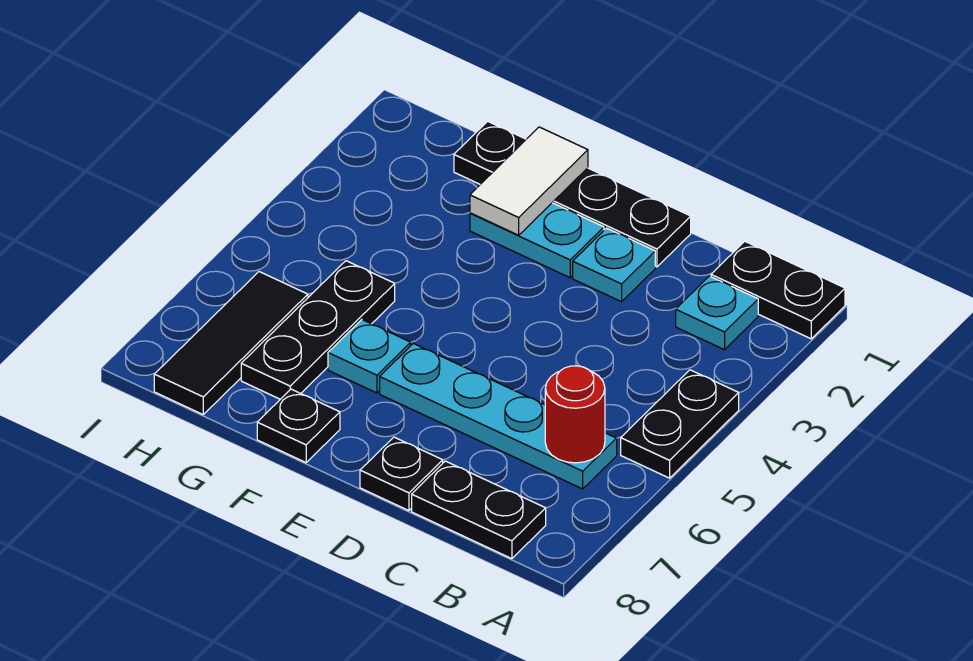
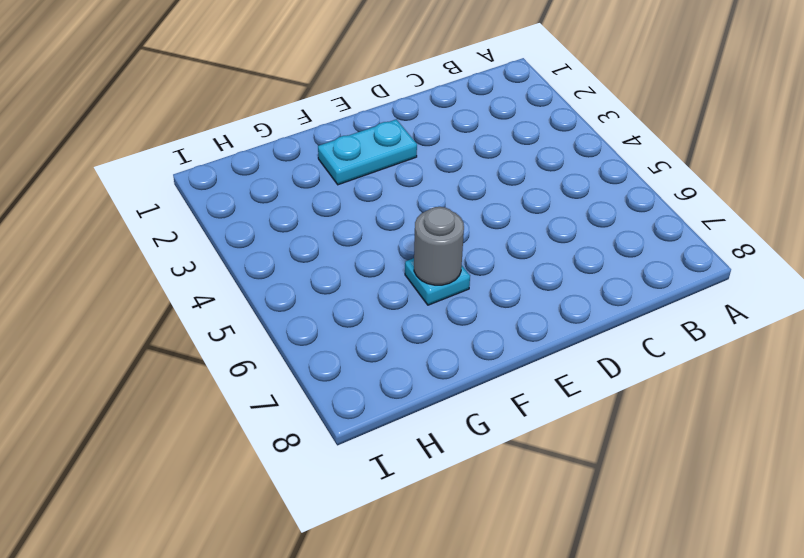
grey round brick F6 level 2 -> none
none -> black plate A1:B1 level 1
none -> black plate A4:A5 level 1
none -> cyan plate B2 level 1

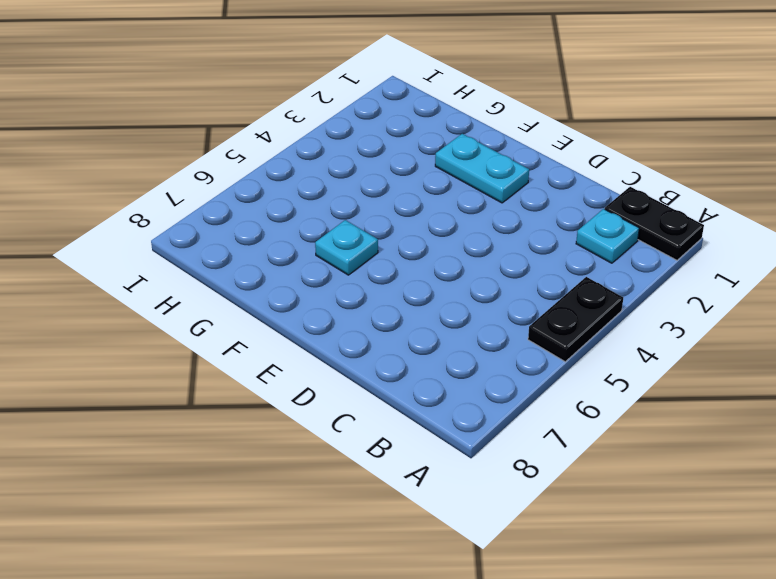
none -> cyan plate B6:E6 level 1
none -> black plate B8:C8 level 1
none -> black plate D1:G1 level 1

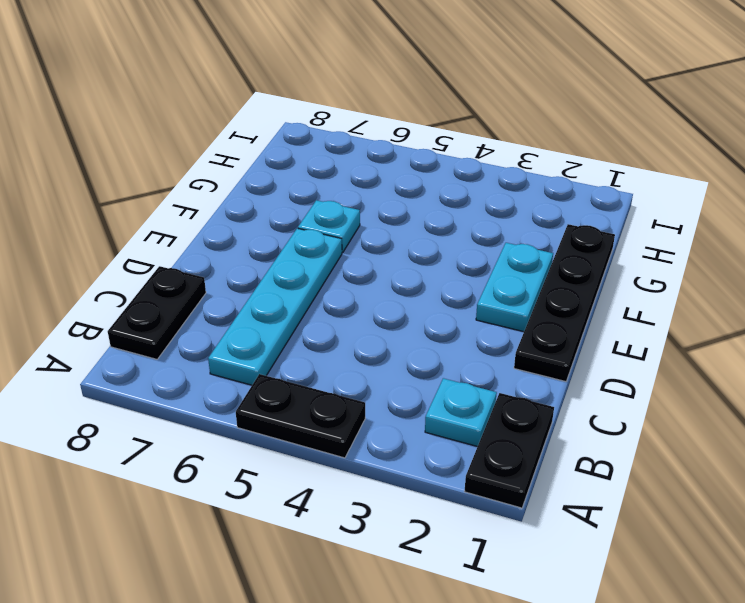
none -> cyan plate D2 level 1
none -> black plate D8 level 1
none -> black plate F8 level 1

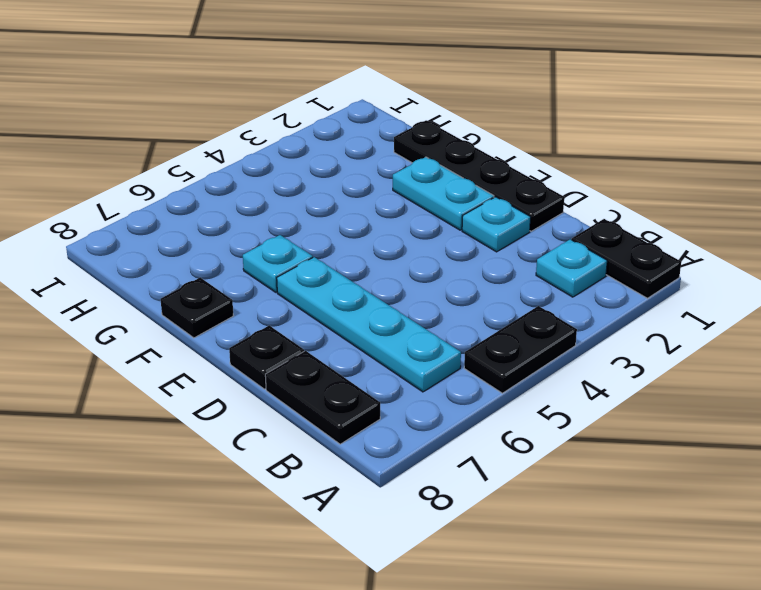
none -> black plate G5:G7 level 1
none -> black tile H6:H8 level 1
none -> red round brick B6 level 2

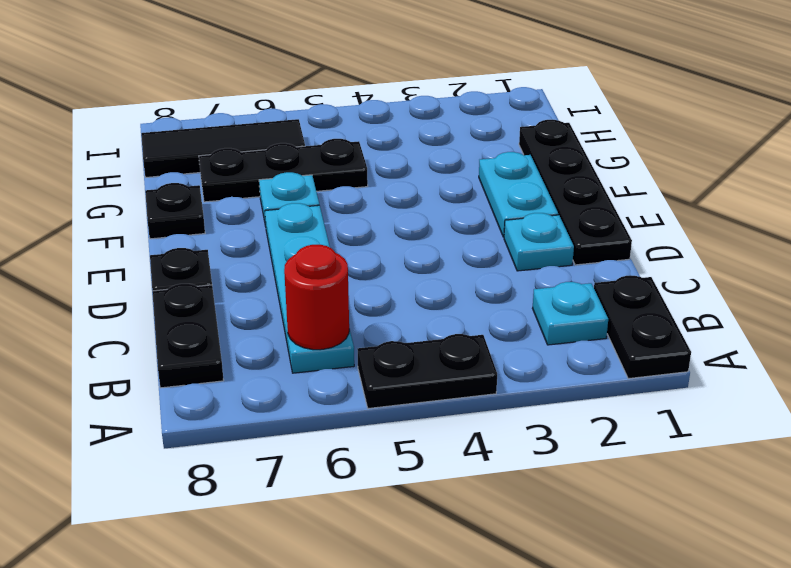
none -> white tile F1:F2 level 2

